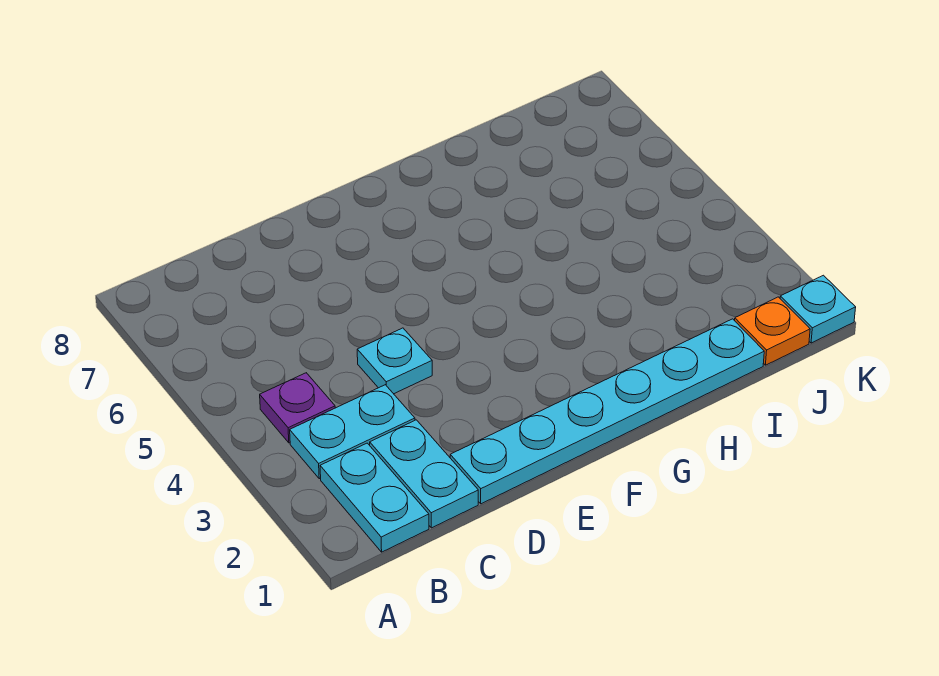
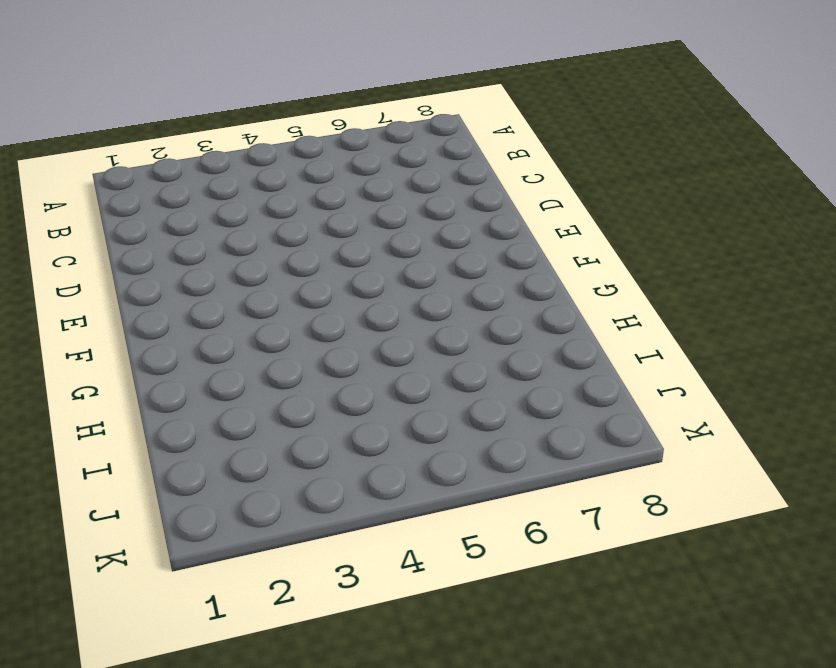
none -> cyan plate B1:B2 level 1
none -> cyan plate B3:C3 level 1

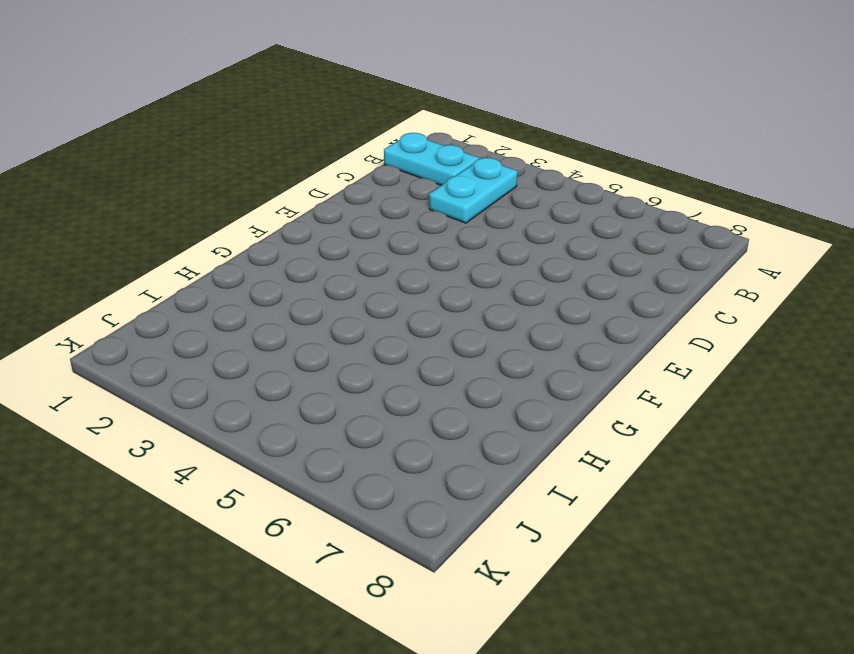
none -> purple plate B4 level 1
none -> cyan plate C1:C2 level 1

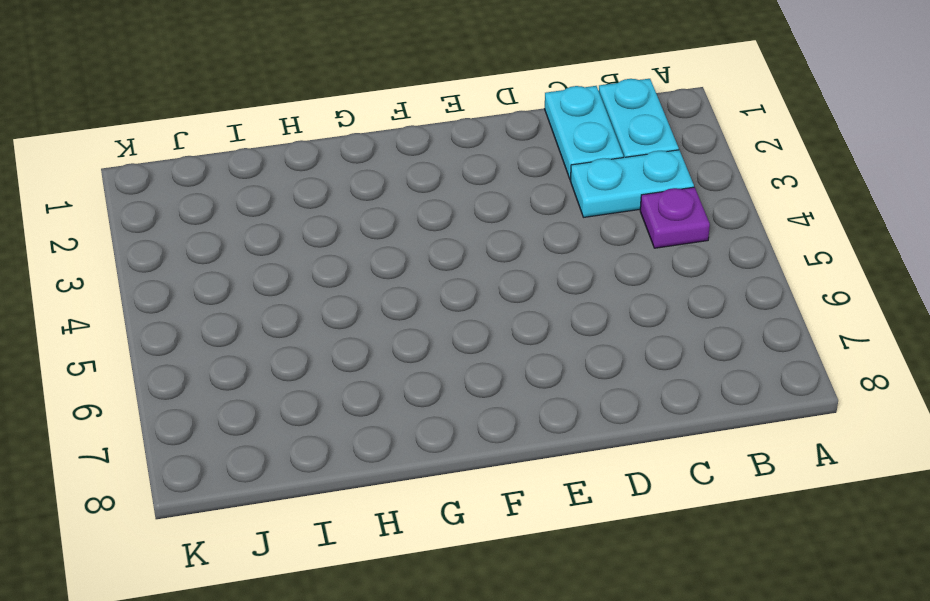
none -> cyan plate D1:I1 level 1
none -> cyan plate D4 level 1

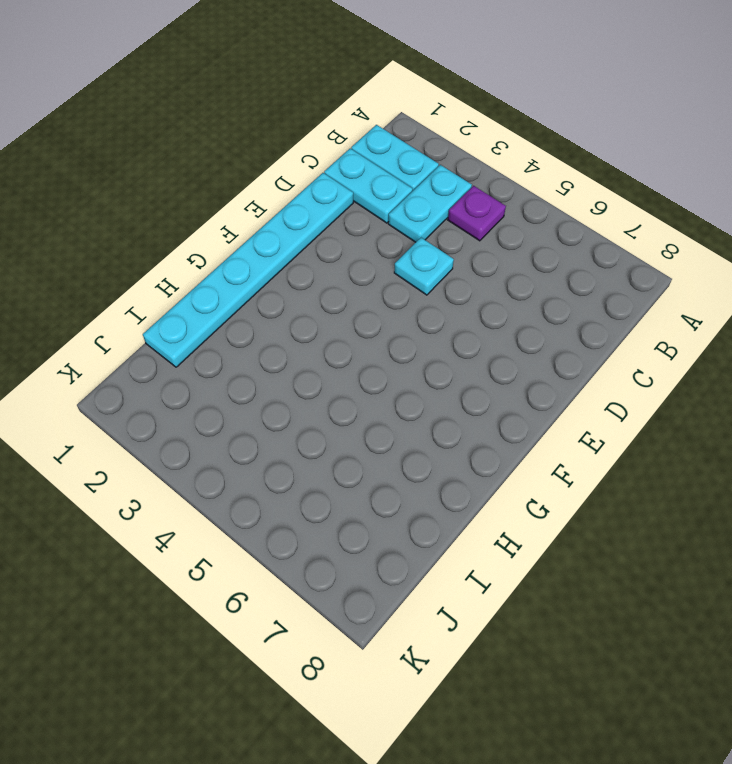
none -> orange plate J1 level 1
none -> cyan plate K1 level 1

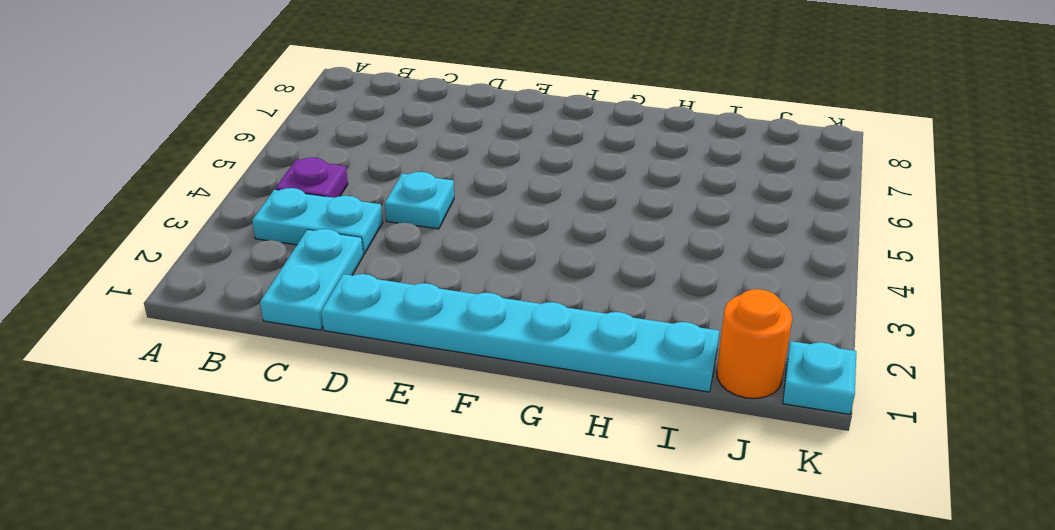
orange round brick J1 level 1 -> orange plate J1 level 1
none -> cyan plate B1:B2 level 1

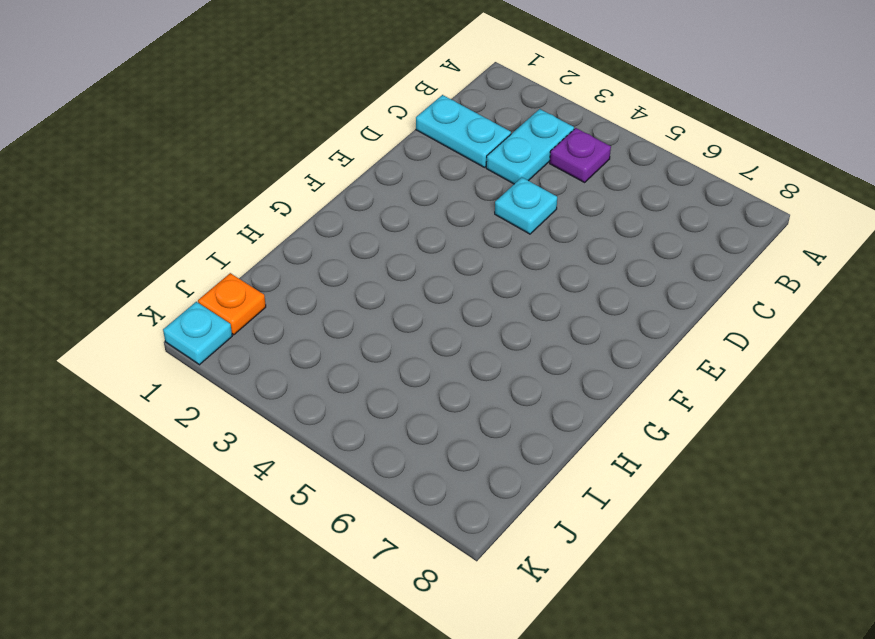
none -> cyan plate B1:B2 level 1
none -> cyan plate D1:I1 level 1

